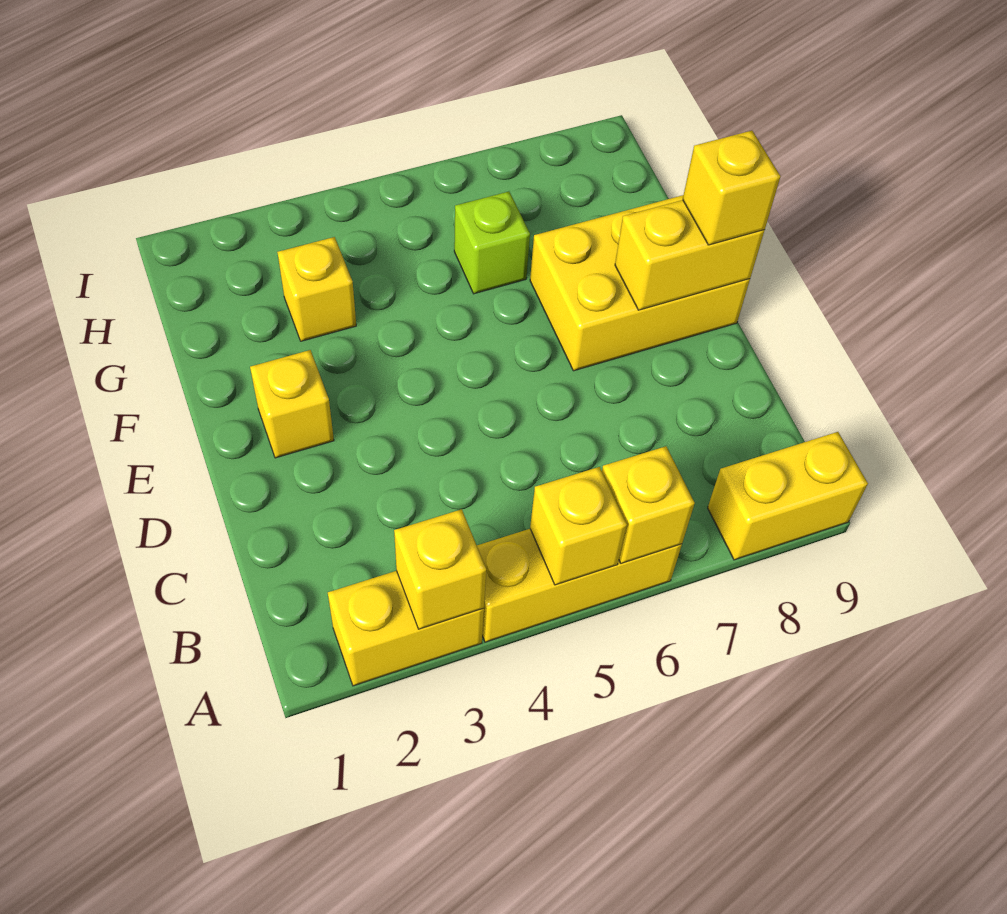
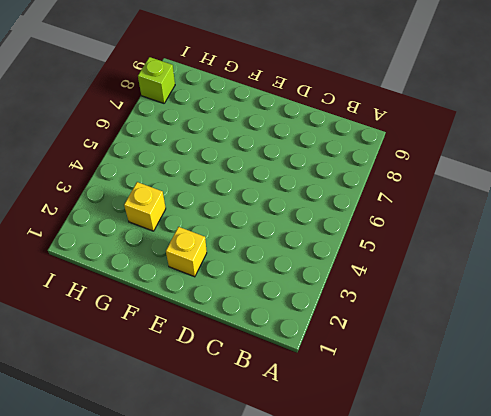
lime brick I8 level 1 -> lime brick G6 level 1
none -> yellow brick A2:A3 level 1
none -> yellow brick A4:A6 level 1
none -> yellow brick A8:A9 level 1

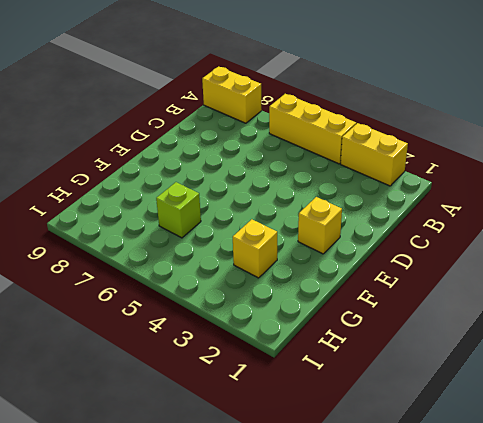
none -> yellow brick E7:F9 level 1
none -> yellow brick A3 level 2
none -> yellow brick A5 level 2

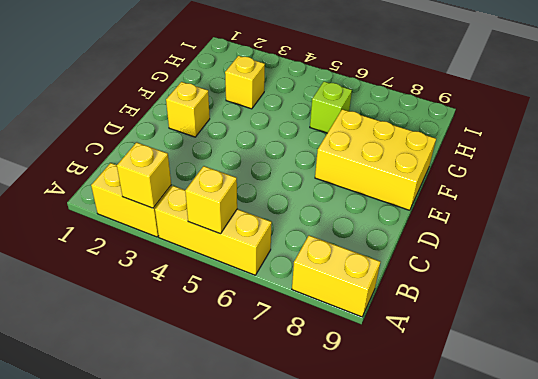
none -> yellow brick A6 level 2
none -> yellow brick E8:E9 level 2
none -> yellow brick E9 level 3

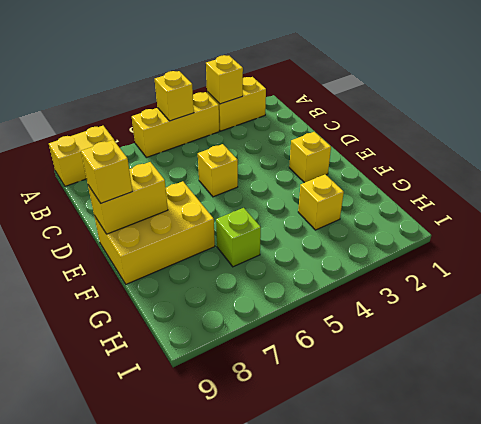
yellow brick D5 level 1 -> yellow brick A6 level 2

